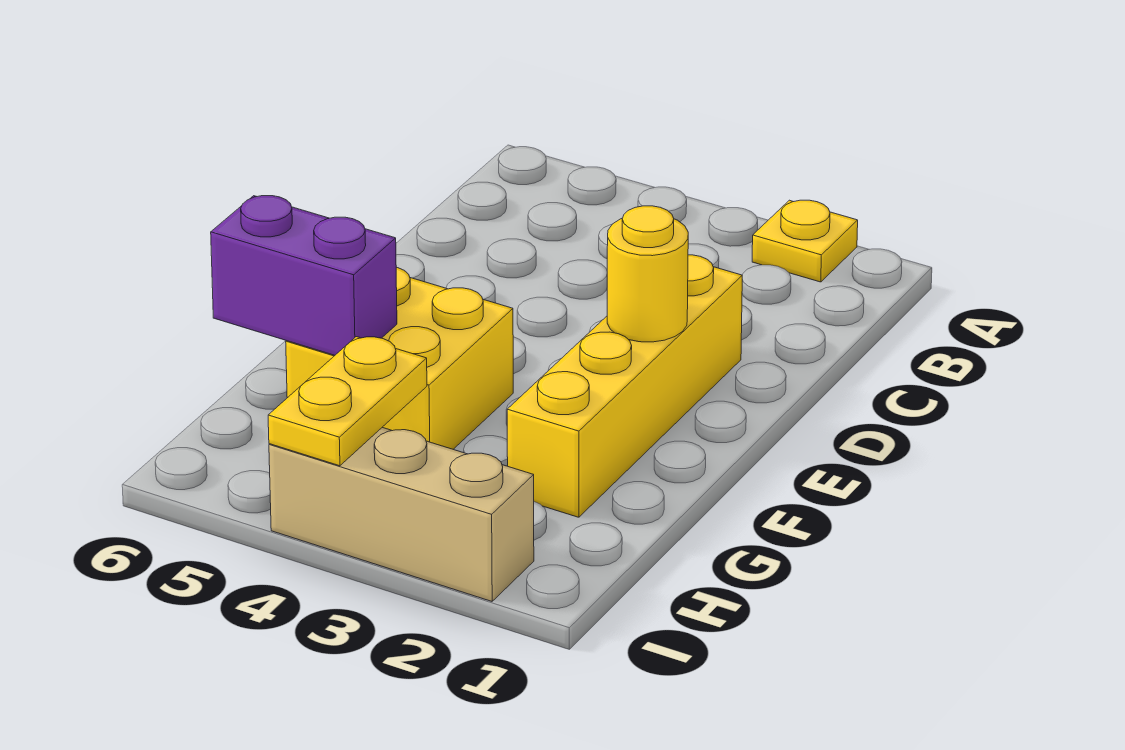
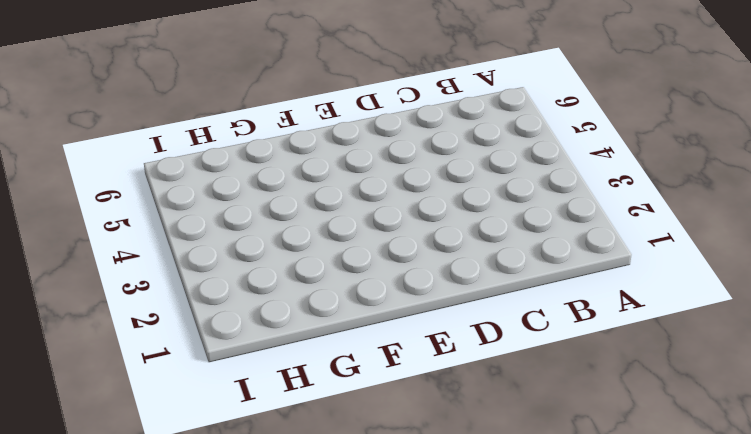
none -> yellow plate A2 level 1
none -> yellow brick D2:G2 level 1

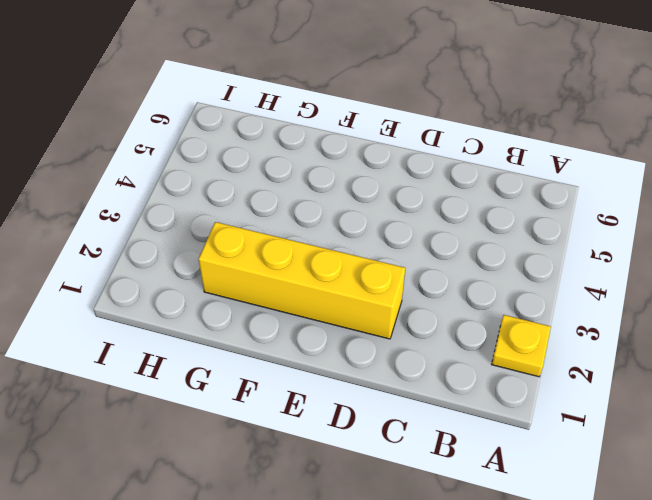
none -> yellow brick F4:G5 level 1
none -> tan brick I2:I4 level 1

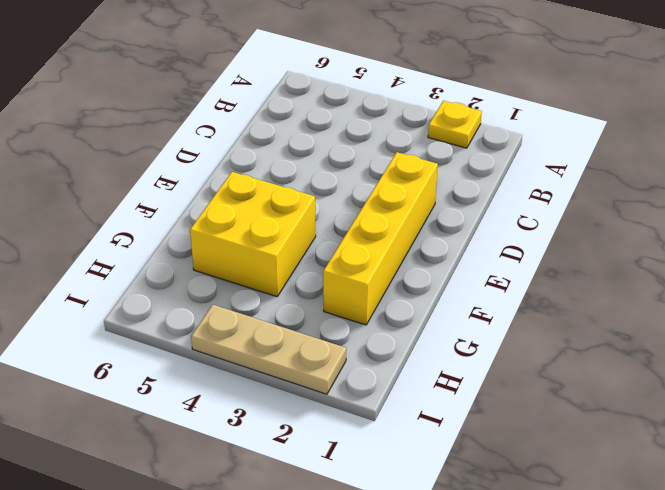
tan plate I2:I4 level 1 -> tan brick I2:I4 level 1
none -> yellow round brick E2 level 2
none -> purple brick G5:G6 level 2

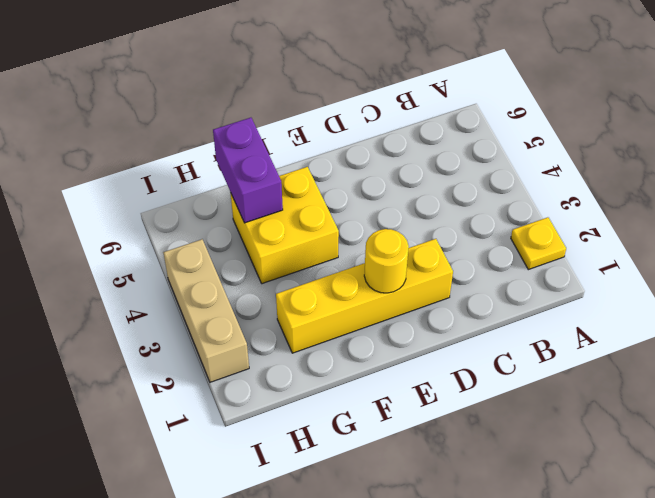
none -> yellow plate H4:I4 level 2

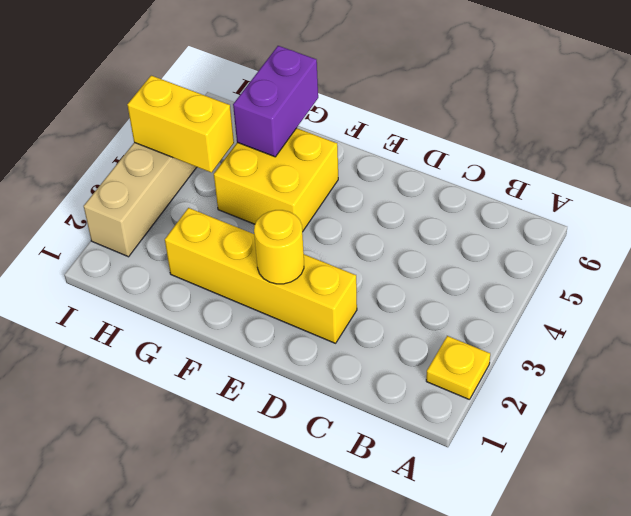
yellow brick H4:I4 level 2 -> yellow plate H4:I4 level 2

